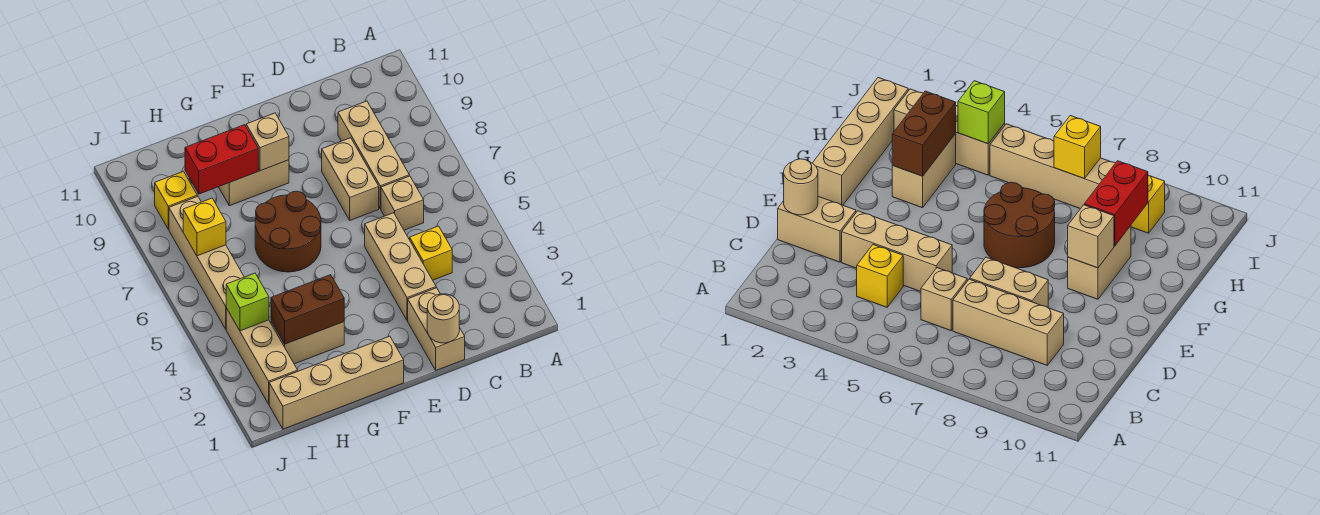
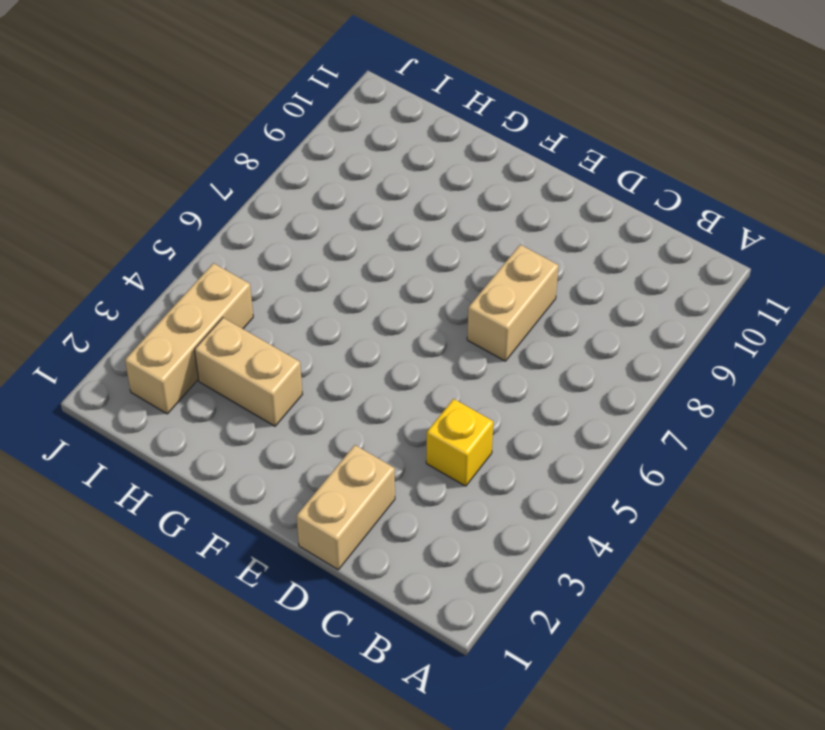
none -> tan brick C6 level 1
none -> tan brick C7:C9 level 1
none -> tan brick D3:D5 level 1

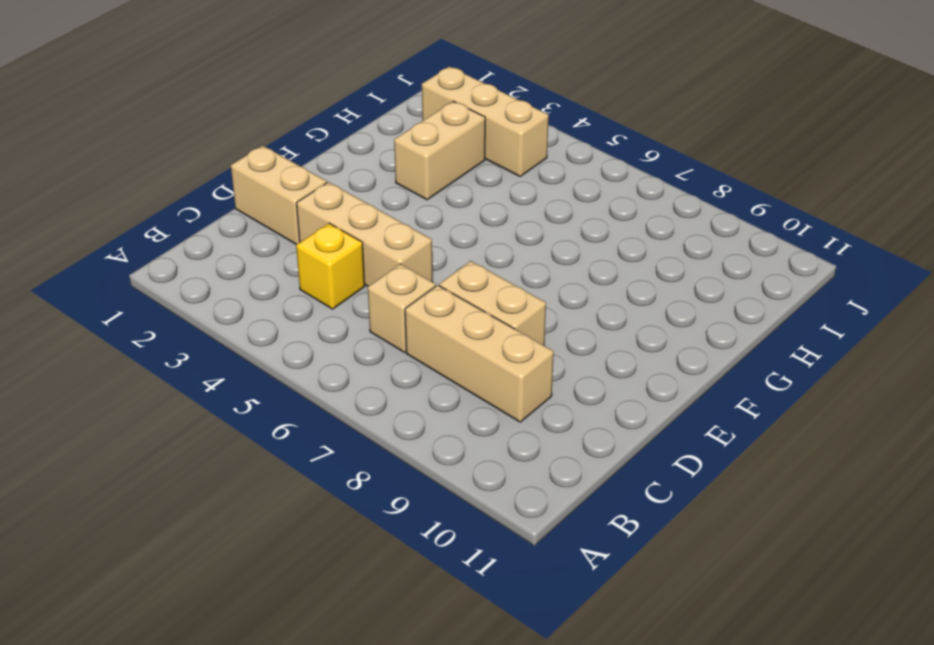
none -> tan brick F1:I1 level 1
none -> brown round brick F6:G7 level 1
none -> tan brick F9:G9 level 1

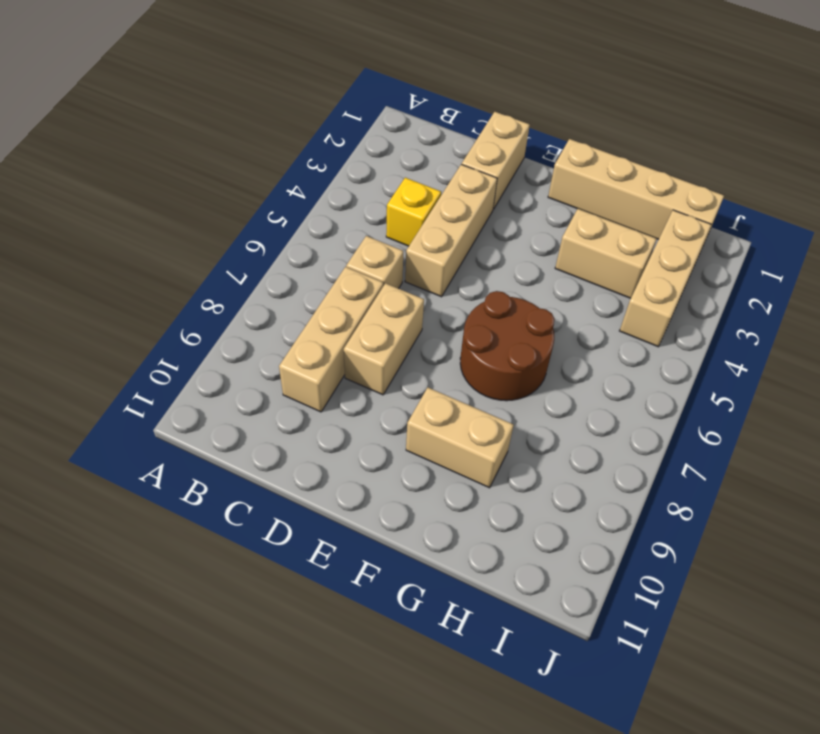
none -> tan brick I5:I8 level 1
none -> yellow brick I9 level 1
none -> tan round brick D1 level 2

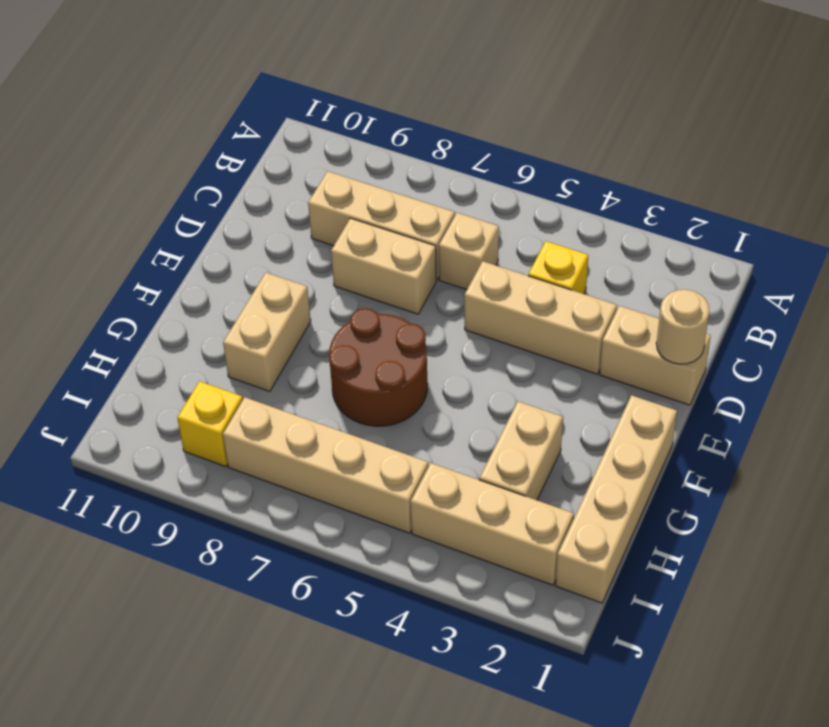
none -> tan brick F9 level 2
none -> brown brick G3:H3 level 2
none -> red brick G9:H9 level 2

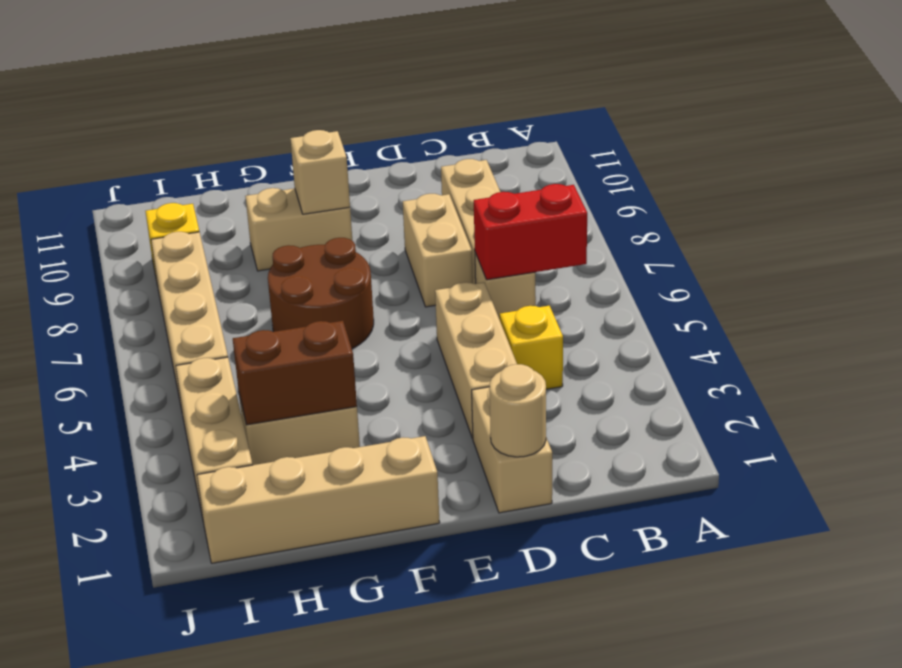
red brick B6:C6 level 2 -> red brick G9:H9 level 2
none -> lime brick I4 level 2
none -> yellow brick I7 level 2

